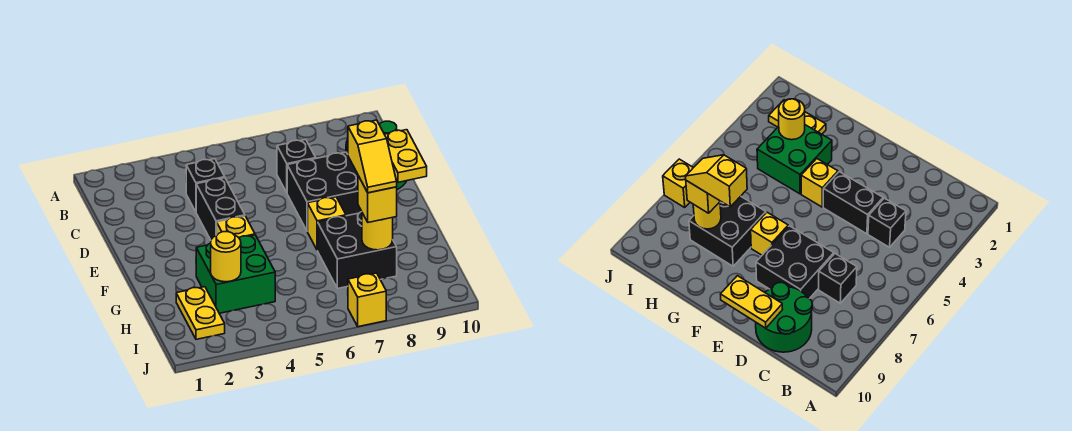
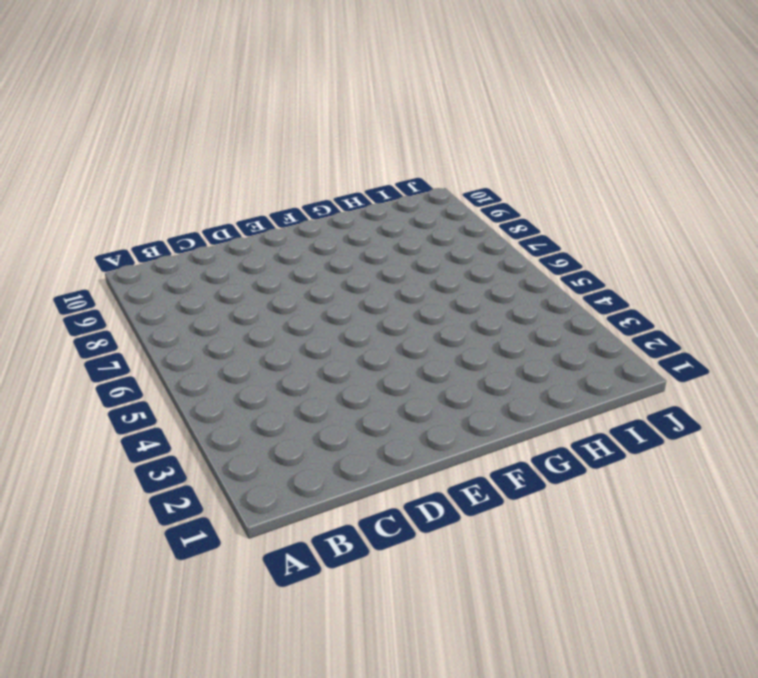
none -> black brick C4 level 1
none -> black brick C7 level 1
none -> green round brick C9:D10 level 1

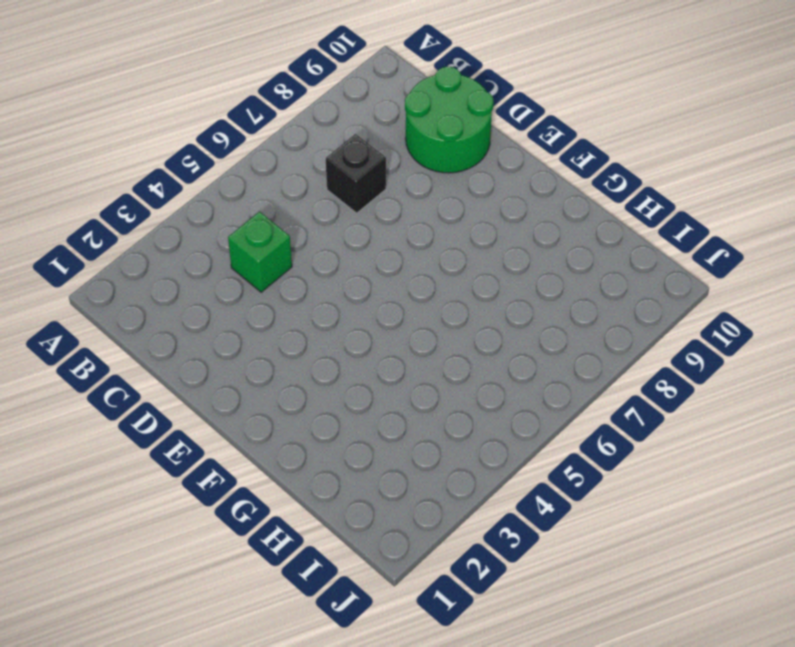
green brick C4 level 1 -> black brick C4 level 1
none -> black brick D4:E4 level 1
none -> black brick D7:E8 level 1
none -> yellow brick F4 level 1

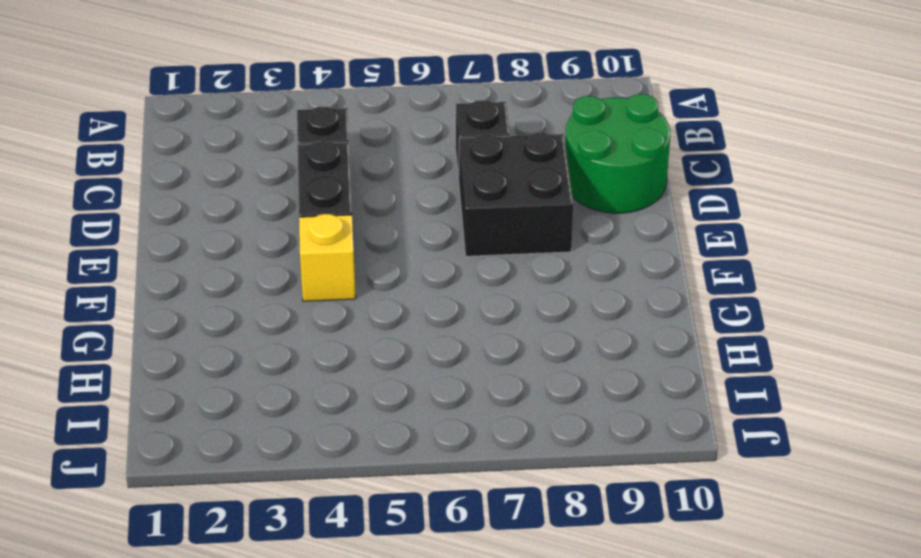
none -> yellow brick F7 level 1
none -> green brick G3:H4 level 1
none -> black brick G7:H8 level 1

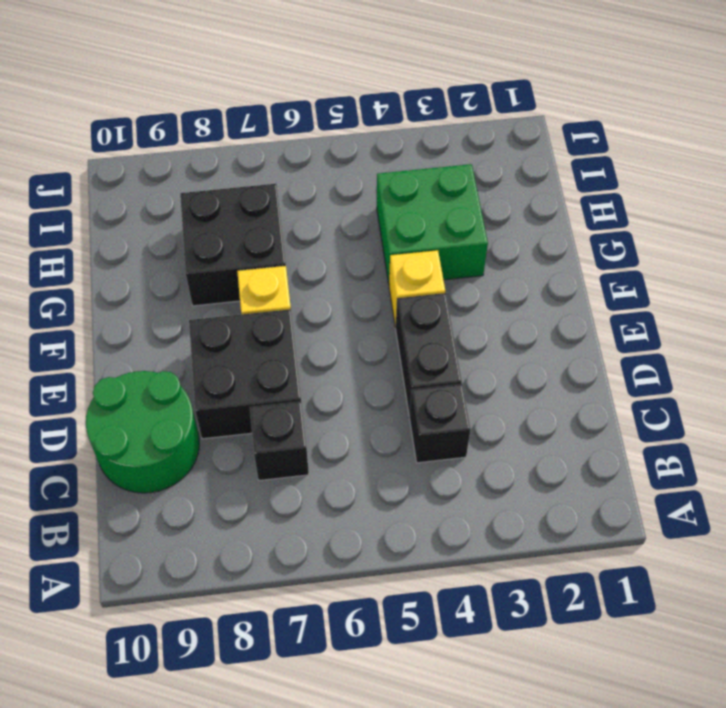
none -> yellow plate H2:I2 level 1
none -> yellow brick J7 level 1
none -> yellow plate D10:E10 level 2

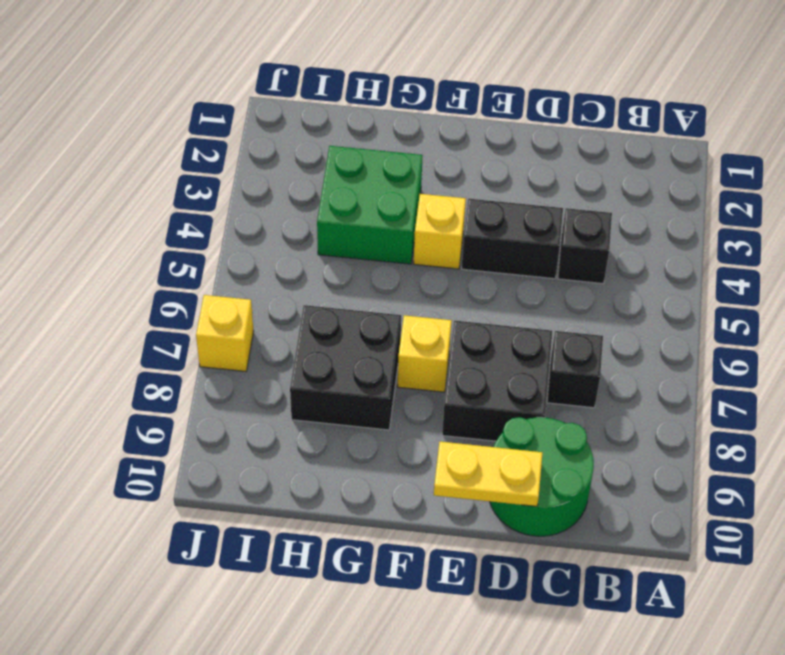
none -> yellow plate H2:I2 level 1
none -> yellow round brick H3 level 2
none -> yellow round brick H8 level 2

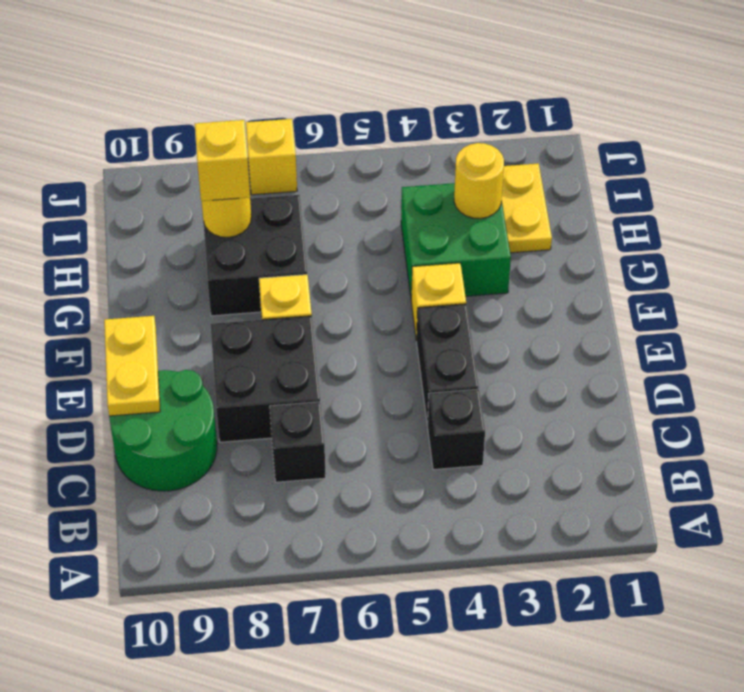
none -> yellow slope G8:H8 level 4 top G

